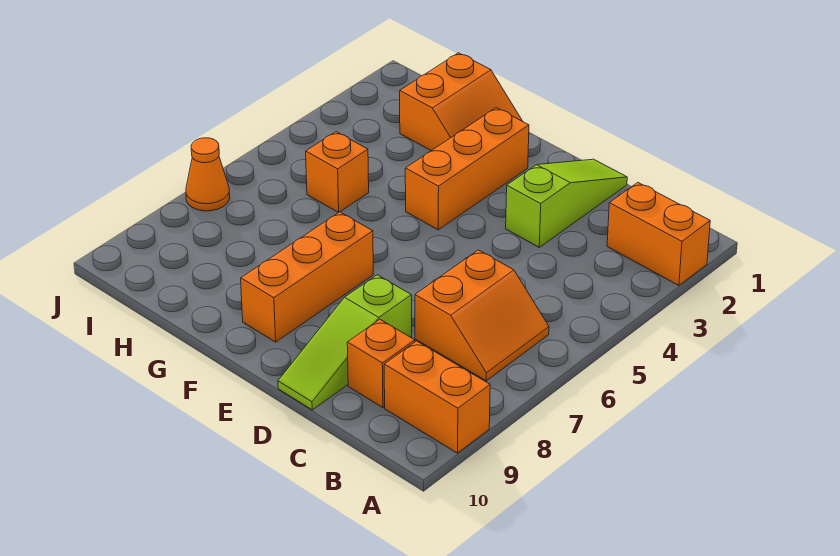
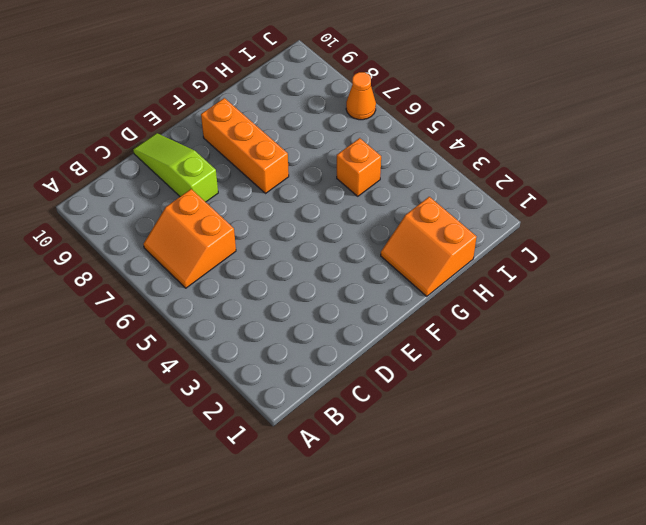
none -> orange brick A2:B2 level 1
none -> orange brick A9:B9 level 1

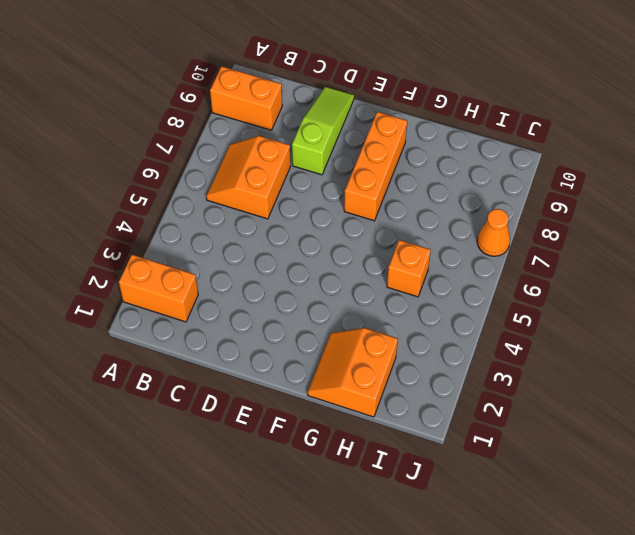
none -> orange brick C9 level 1
none -> lime slope D1:D3 level 1 top 3

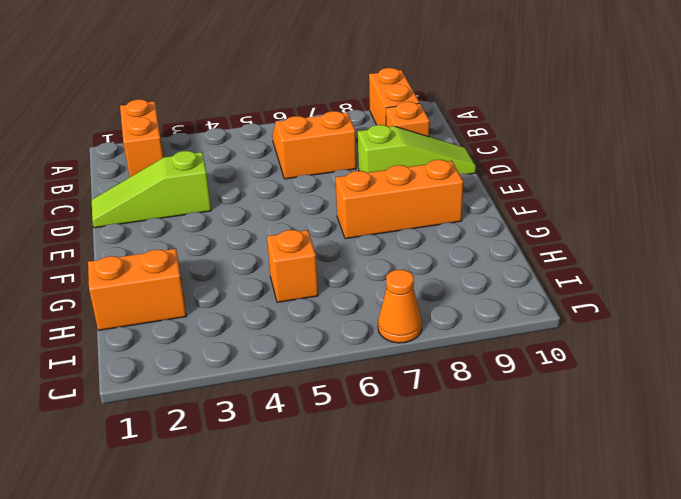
none -> orange brick F2:F4 level 1

